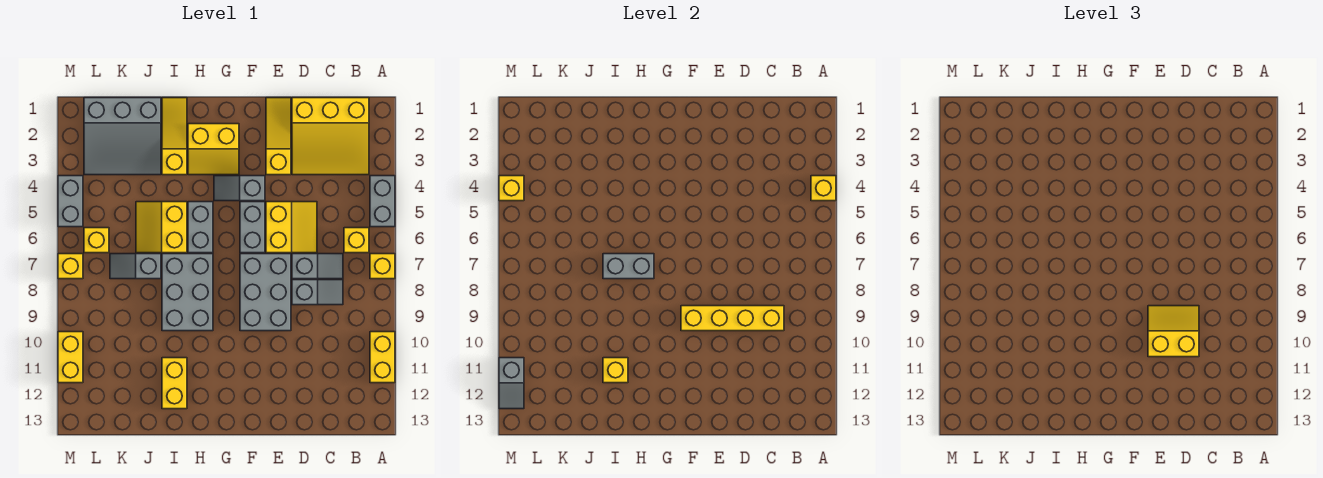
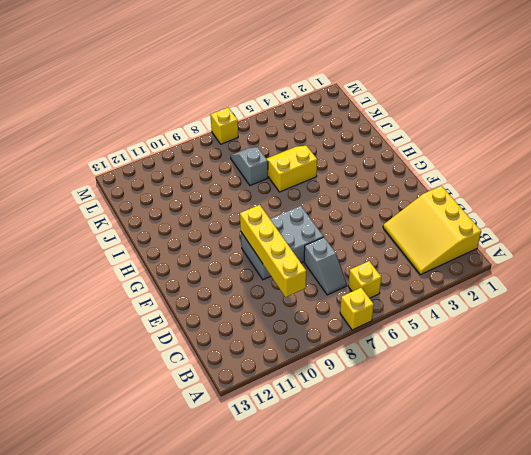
none -> grey brick A4:A5 level 1
none -> yellow brick A10:A11 level 1
none -> grey slope C8:D8 level 1 top D
none -> yellow slope D5:E6 level 1 top E

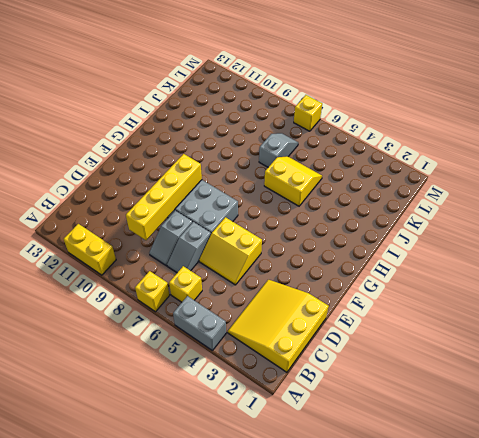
none -> yellow slope E1:E3 level 1 top 3
none -> grey slope F4:G4 level 1 top F
none -> grey brick F5:F6 level 1
none -> yellow slope G2:H3 level 1 top 2

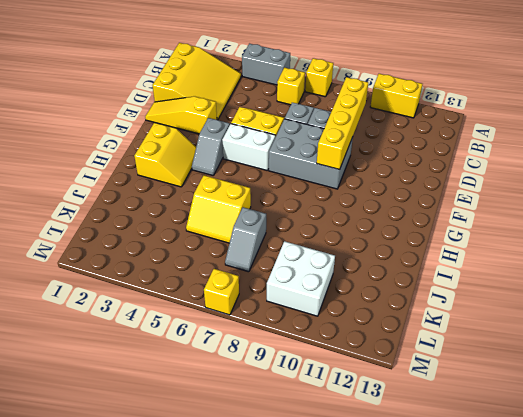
white brick F5:F6 level 1 -> grey brick F5:F6 level 1
white brick K9:L10 level 1 -> none
none -> grey brick H5:H6 level 1
none -> grey brick H7:I9 level 1
none -> yellow slope I1:I3 level 1 top 3
none -> yellow brick I11:I12 level 1

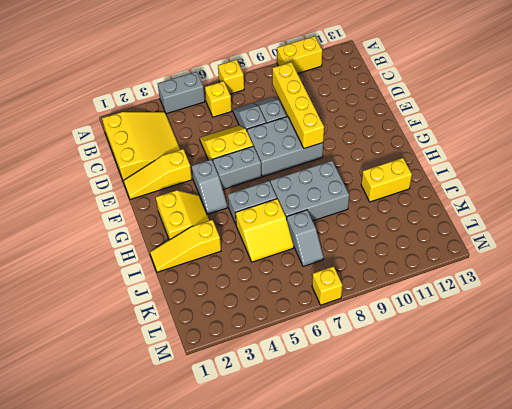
none -> grey slope J1:L3 level 1 top 1
none -> yellow brick L6 level 1
none -> grey brick M4:M5 level 1
none -> yellow brick M10:M11 level 1

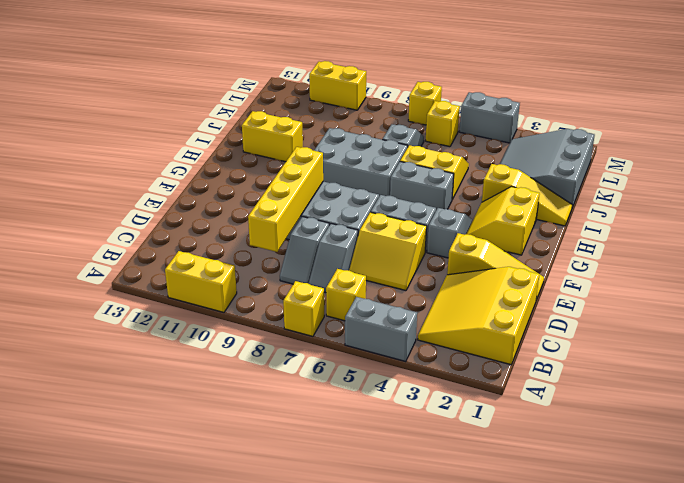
none -> yellow brick A4 level 2
none -> grey brick H7:I7 level 2
none -> yellow brick I11 level 2
none -> yellow brick M4 level 2

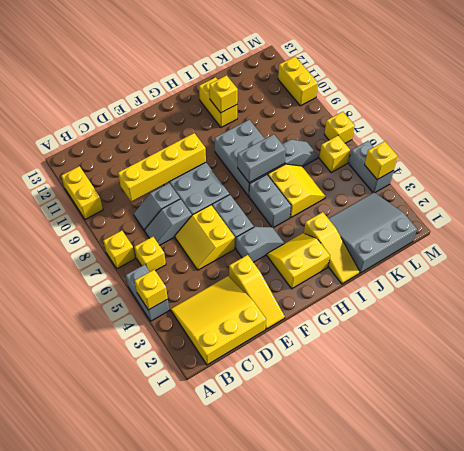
none -> grey slope M11:M12 level 2 top 11
none -> yellow slope D9:E10 level 3 top 10

